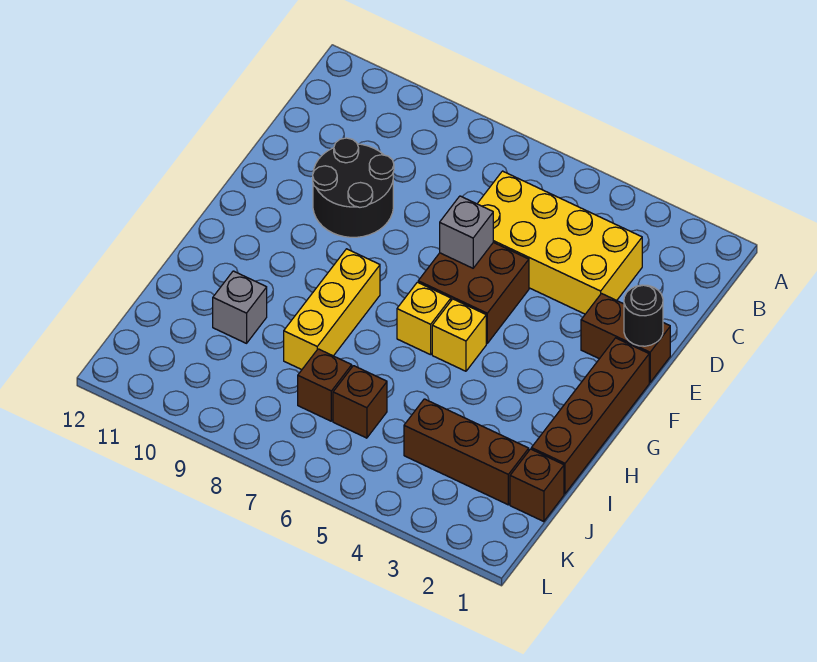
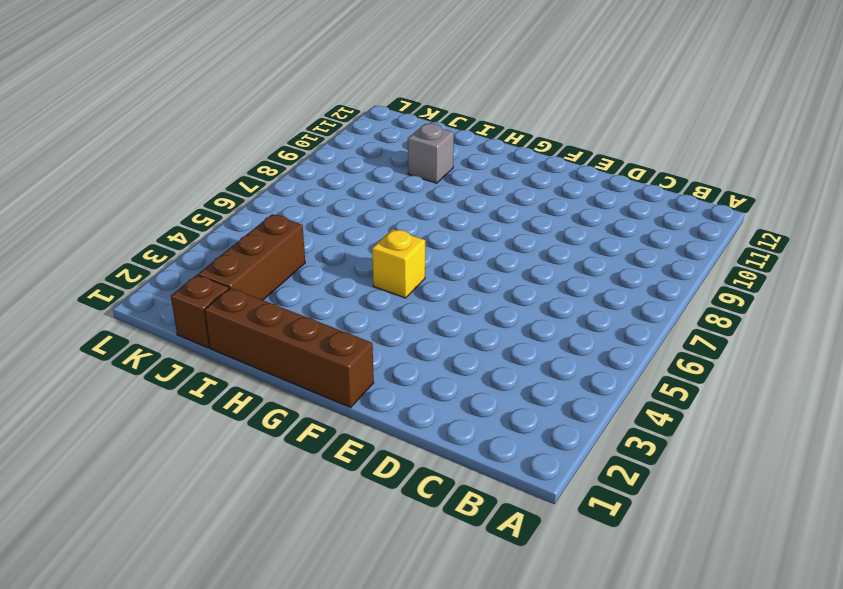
none -> yellow brick C3:D6 level 1
none -> black round brick D9:E10 level 1
none -> brown brick E1:E2 level 1

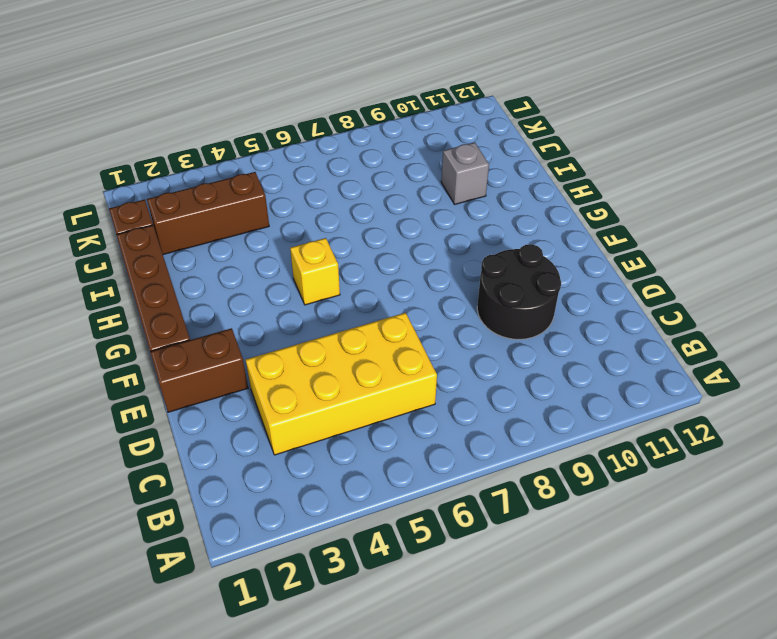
none -> brown brick E5:F6 level 1
none -> yellow brick G6 level 1
none -> yellow brick G8:I8 level 1

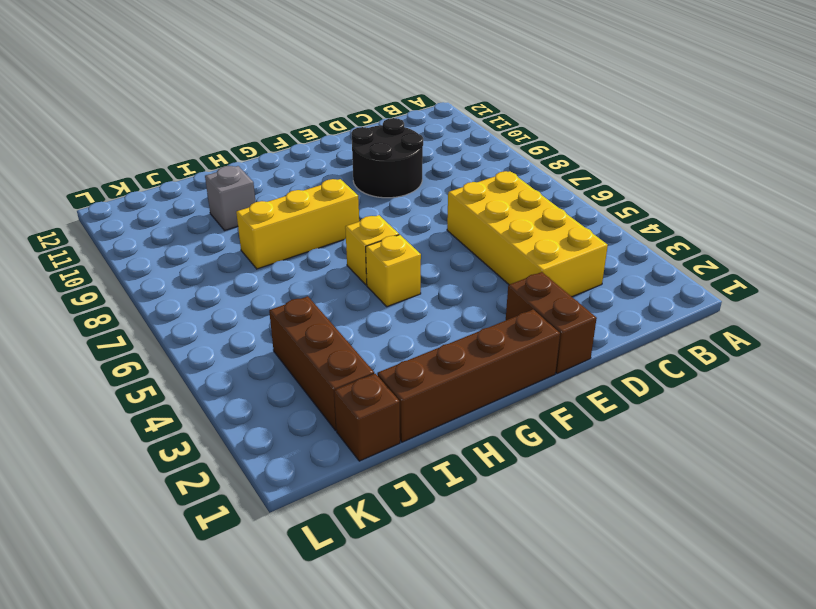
none -> brown brick E5:F6 level 1
none -> brown brick J6 level 1
none -> brown brick J7 level 1

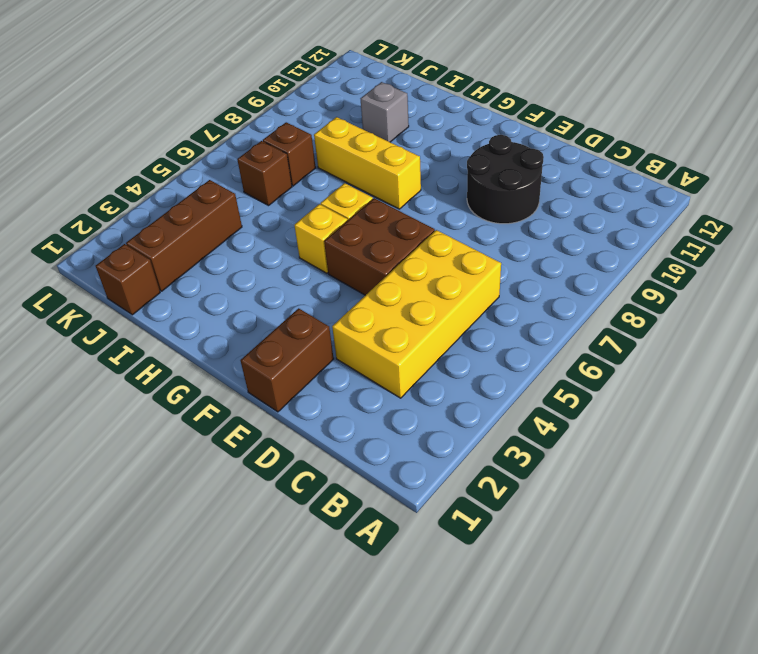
none -> brown brick F1:I1 level 1
none -> black round brick E1 level 2
none -> grey brick E6 level 2

